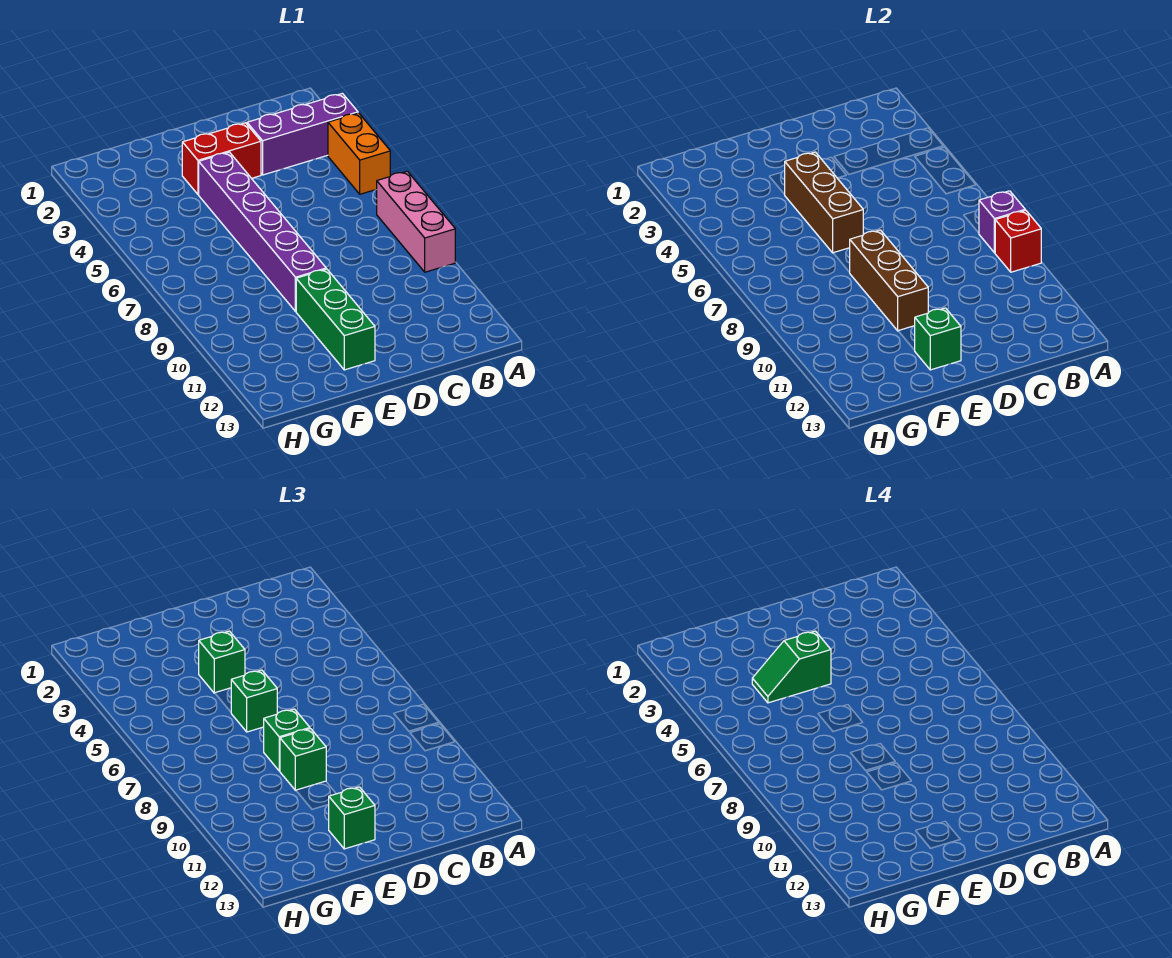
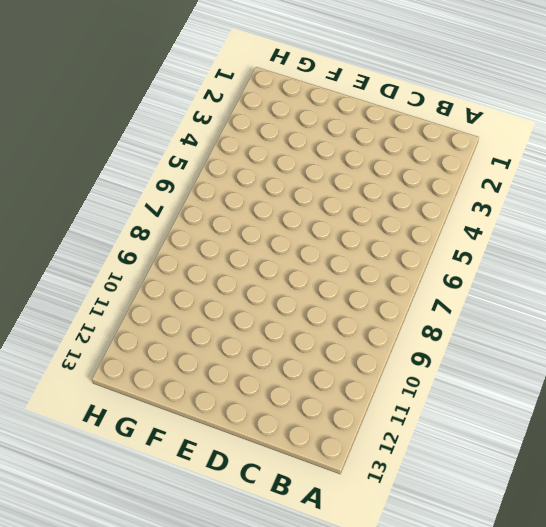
none -> purple brick A3:C3 level 1
none -> orange brick A4:A5 level 1
none -> pink brick A7:A9 level 1

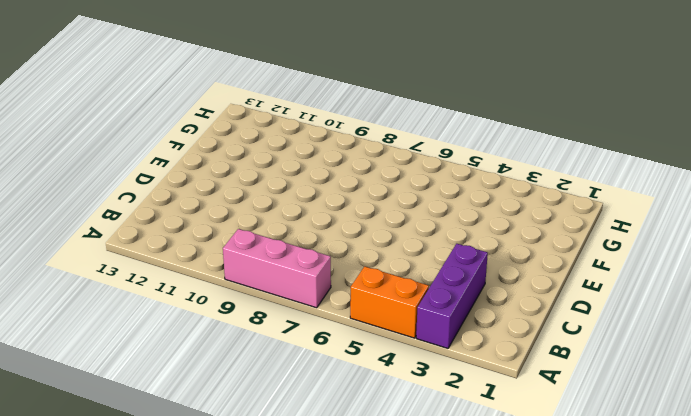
none -> red brick D3:E3 level 1
none -> purple brick E4:E9 level 1
none -> green brick E10:E12 level 1

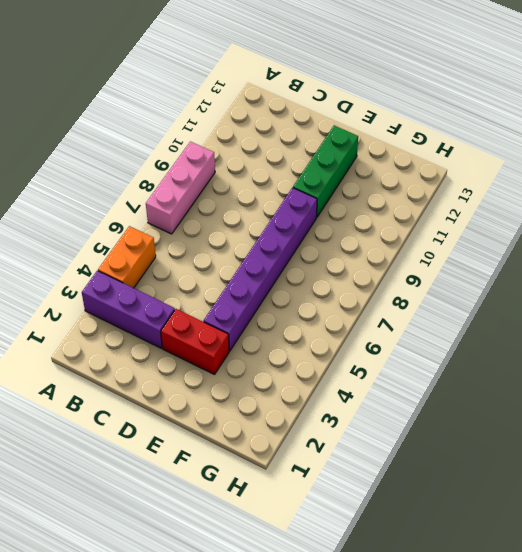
none -> purple brick A8 level 2
none -> red brick A9 level 2
none -> brown brick E4:E6 level 2

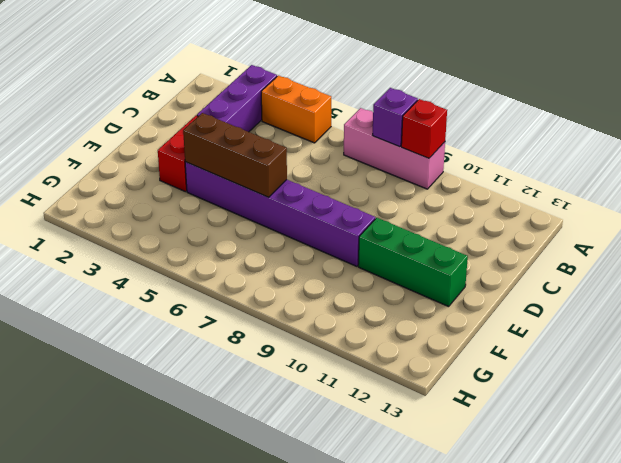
none -> brown brick E8:E10 level 2
none -> green brick E12 level 2
none -> green brick E4 level 3

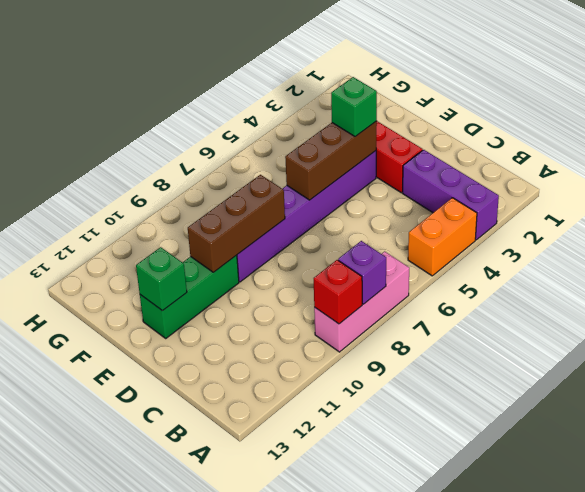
none -> green brick E6 level 3
none -> green brick E8 level 3
none -> green brick E9 level 3

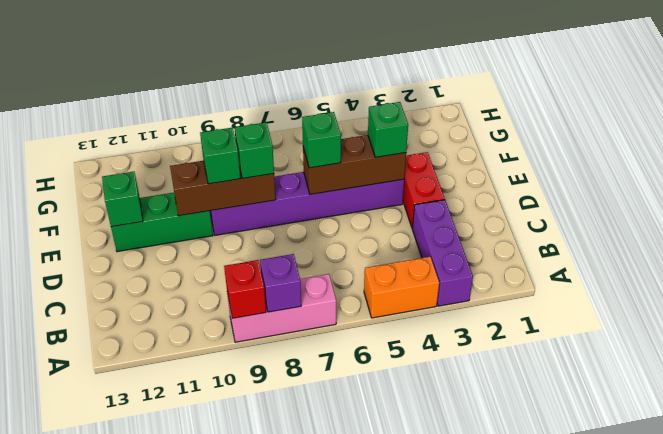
none -> green brick E12 level 3
none -> green slope E4:F4 level 4 top E

